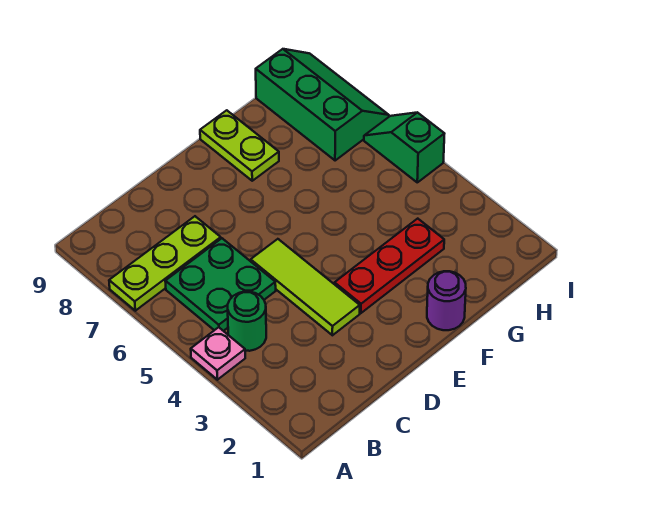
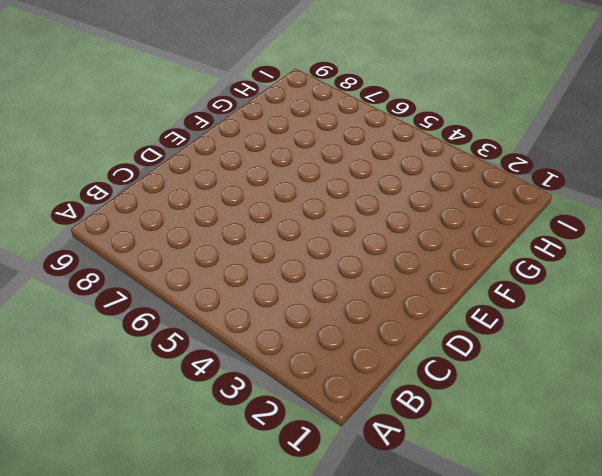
none -> pink plate A4 level 1
none -> lime plate A7:C7 level 1

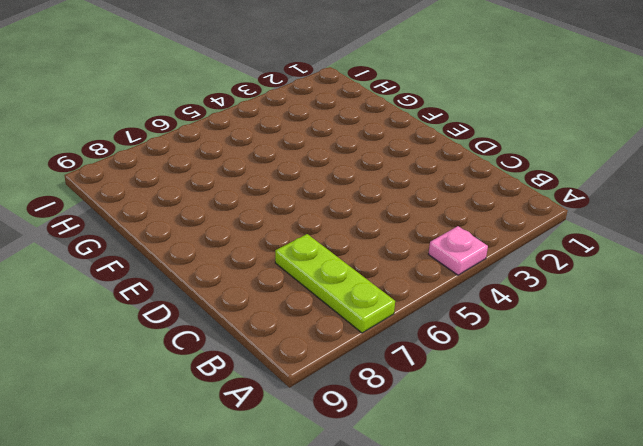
none -> green round brick B4 level 1
none -> green plate B5:C6 level 1

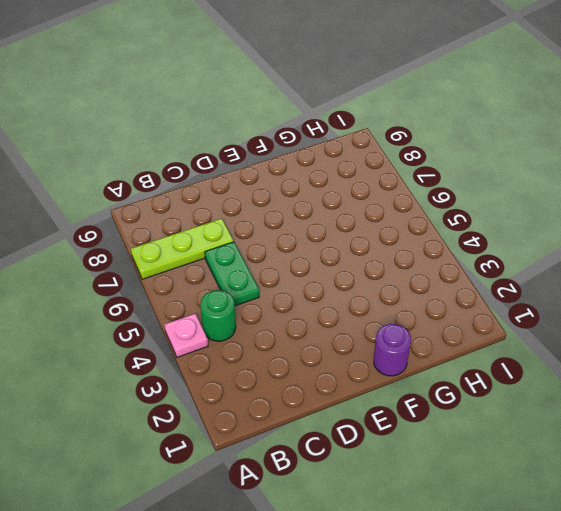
green plate C5:C6 level 1 -> green plate B5:C6 level 1
none -> lime tile D3:D5 level 1
none -> red plate E3:G3 level 1

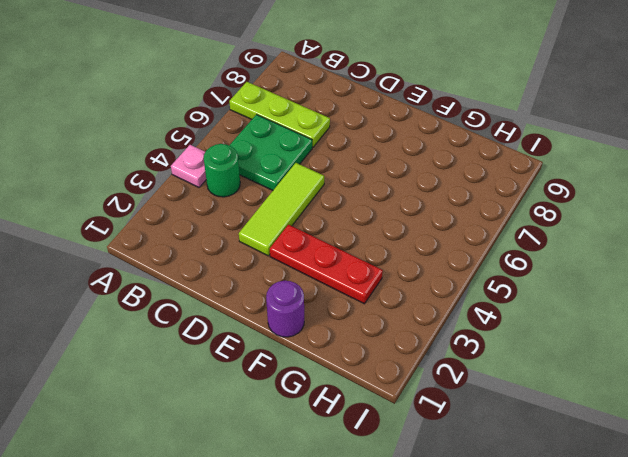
none -> lime plate F8:F9 level 1
none -> green slope H7:I9 level 1 top H

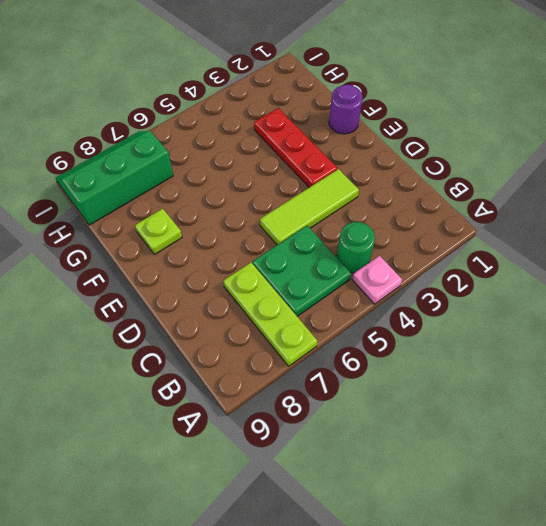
lime plate F8 level 1 -> lime plate F8:F9 level 1
none -> green slope I5:I6 level 1 top 5

